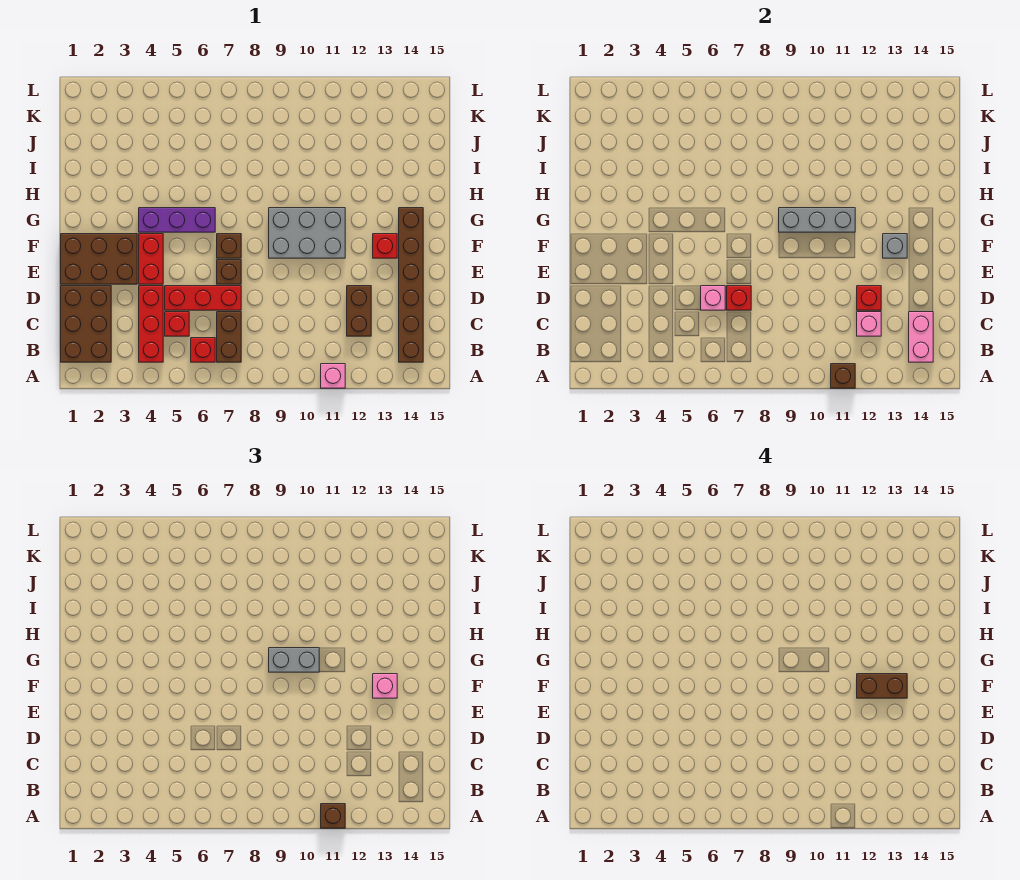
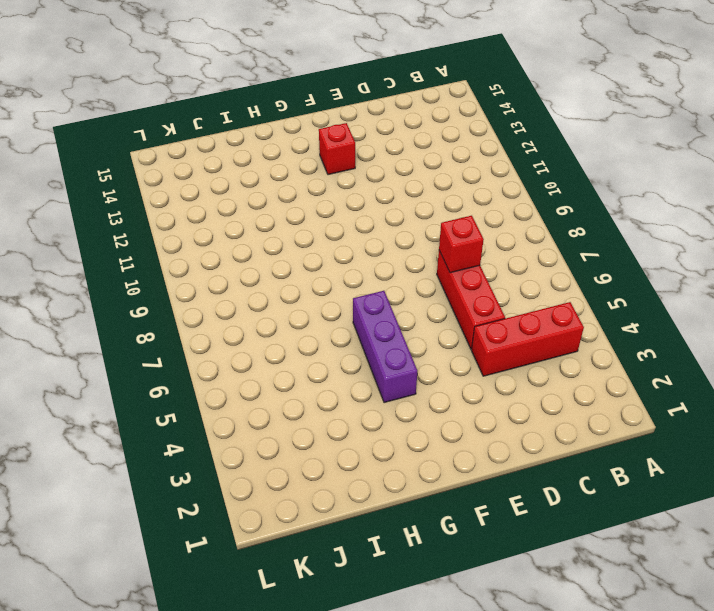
none -> pink brick A11 level 1
none -> brown brick B1:D2 level 1
none -> red brick B6 level 1

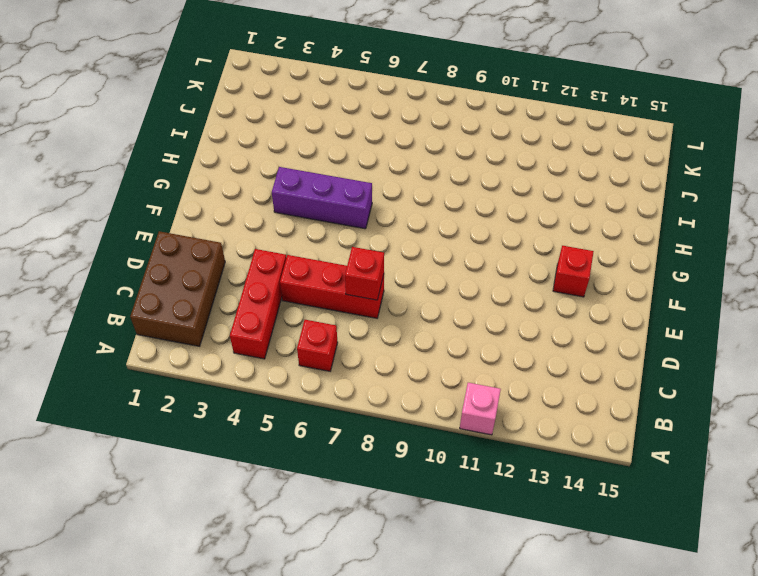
none -> brown brick B7:C7 level 1
none -> brown brick B14:G14 level 1
none -> red brick C5 level 1

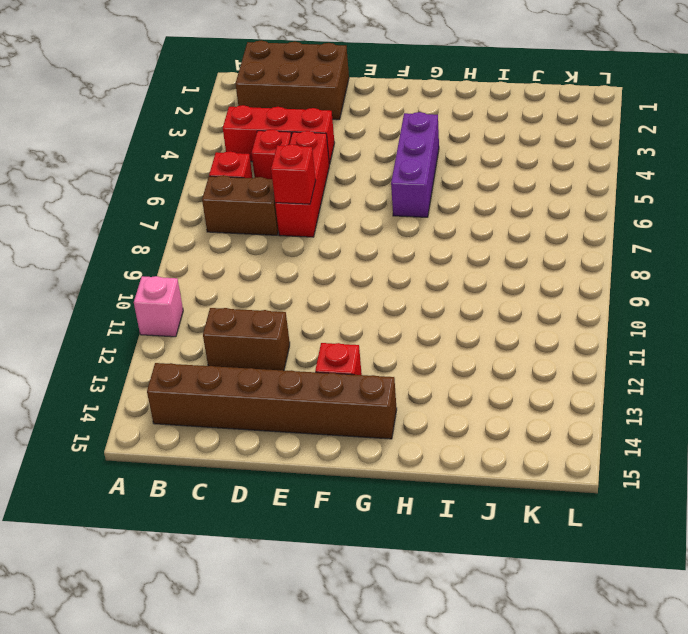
none -> brown brick E1:F3 level 1
none -> red brick E4:F4 level 1
none -> brown brick E7 level 1

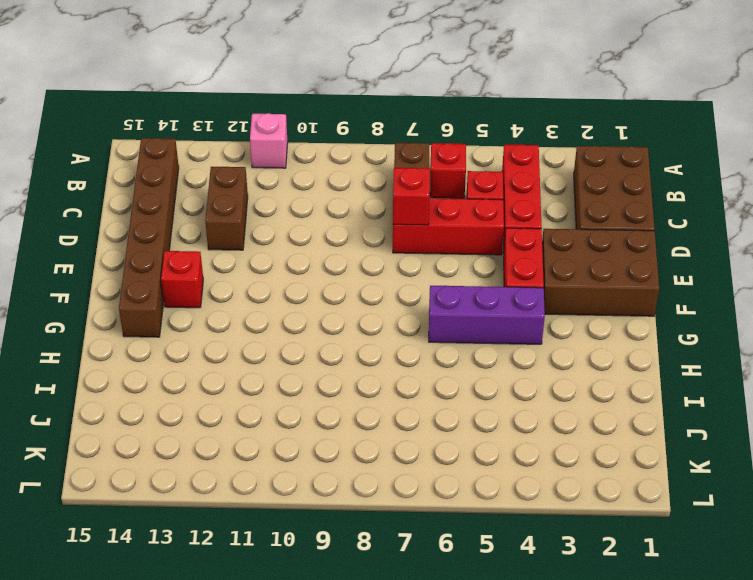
none -> brown brick E7 level 1
none -> brown brick F7 level 1
none -> grey brick F9:G11 level 1

